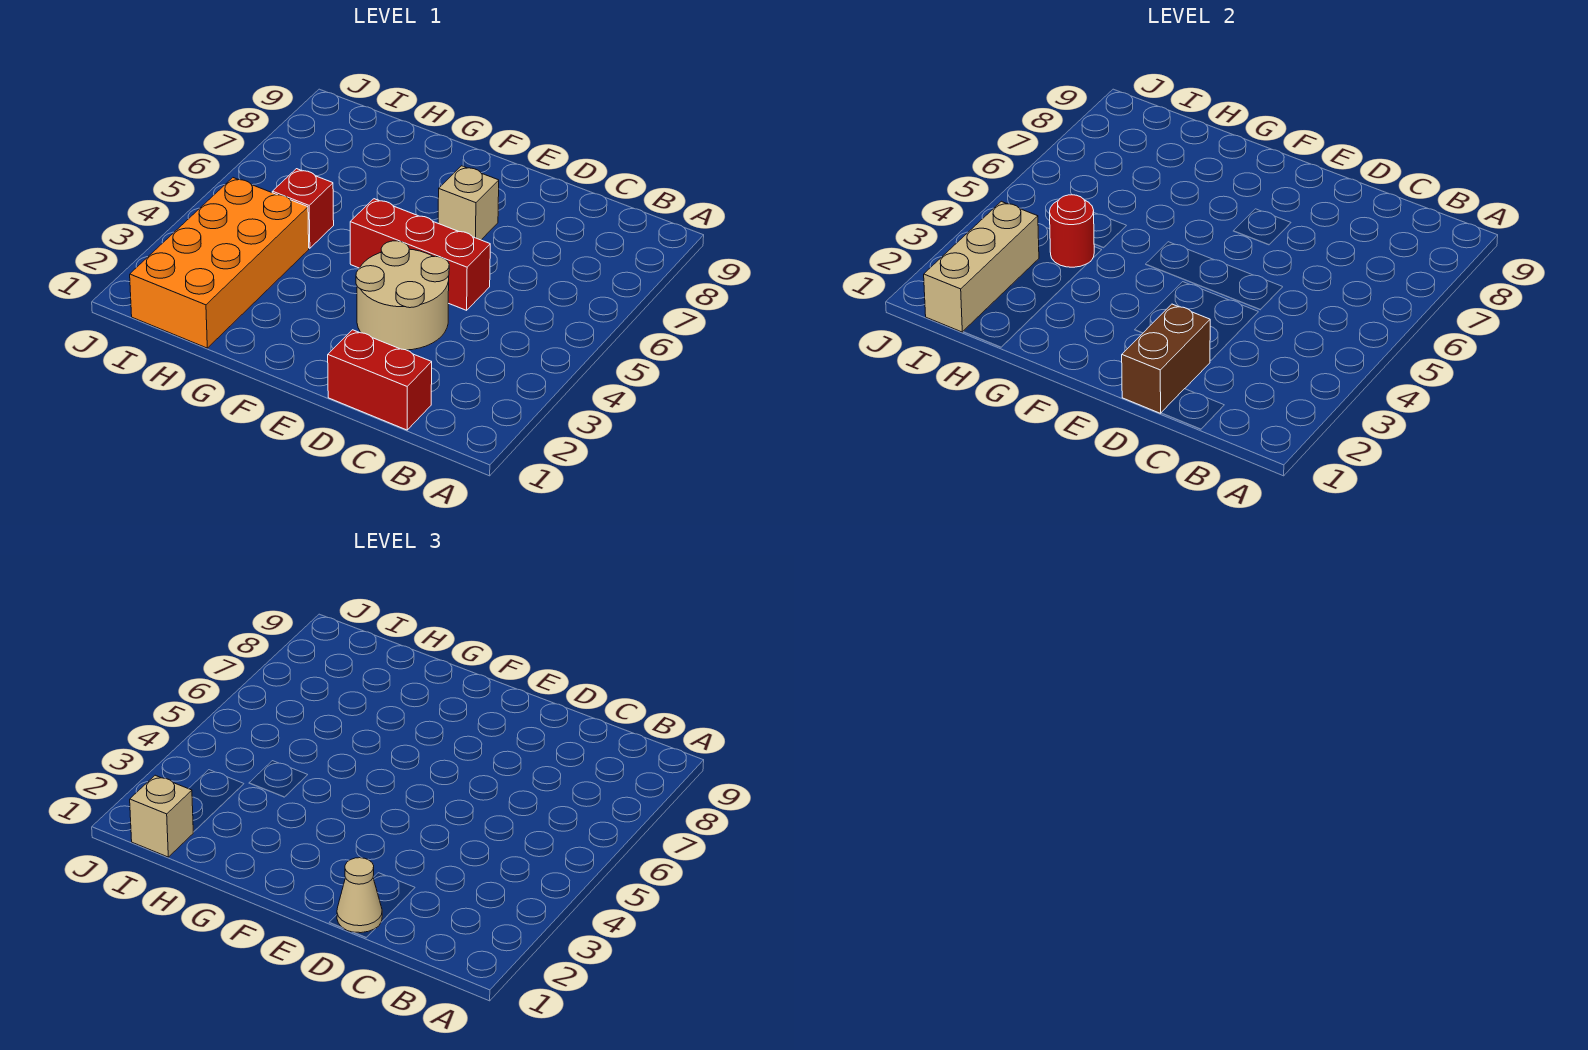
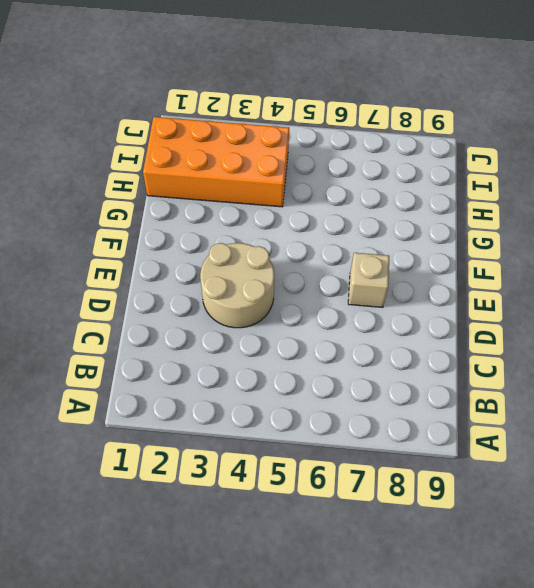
none -> red brick C1:D1 level 1
none -> red brick D5:F5 level 1

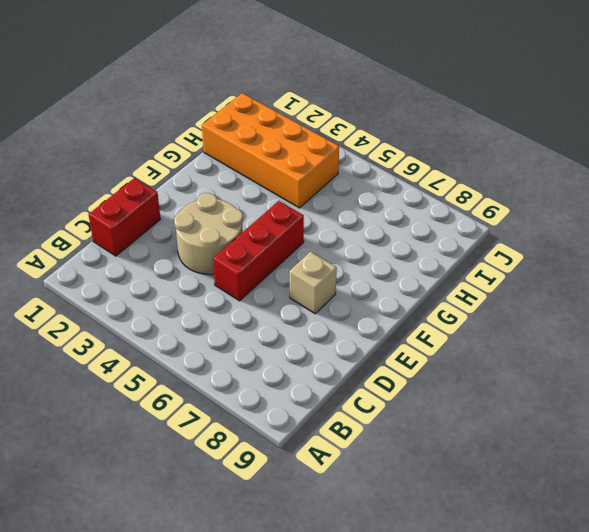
none -> red brick H5 level 1
none -> brown brick D1:D2 level 2

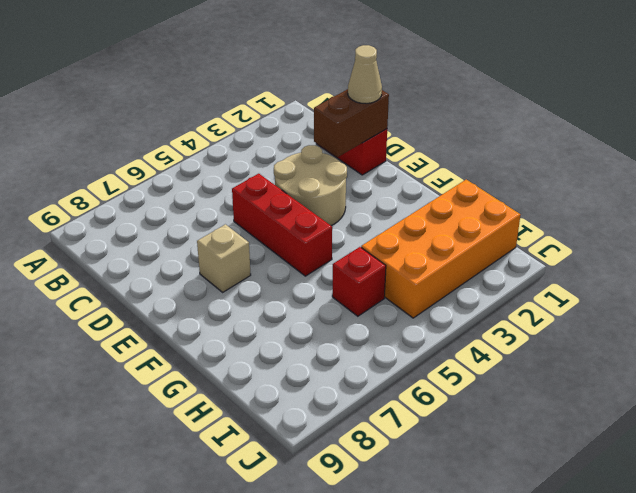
none -> red round brick H4 level 2
none -> tan brick I1:I3 level 2

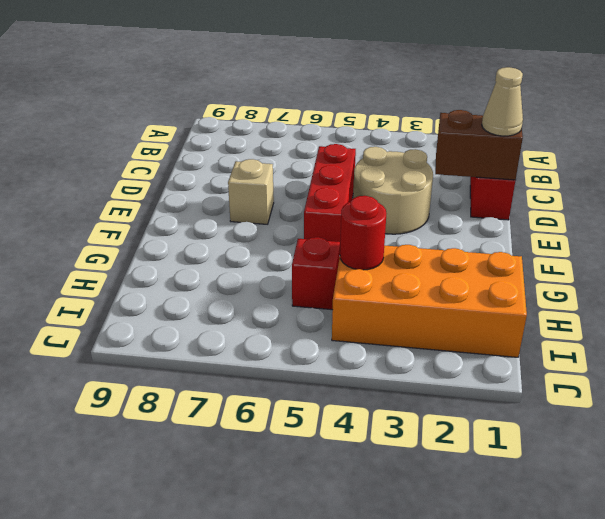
none -> tan brick I1:I3 level 2
none -> tan brick I1 level 3

